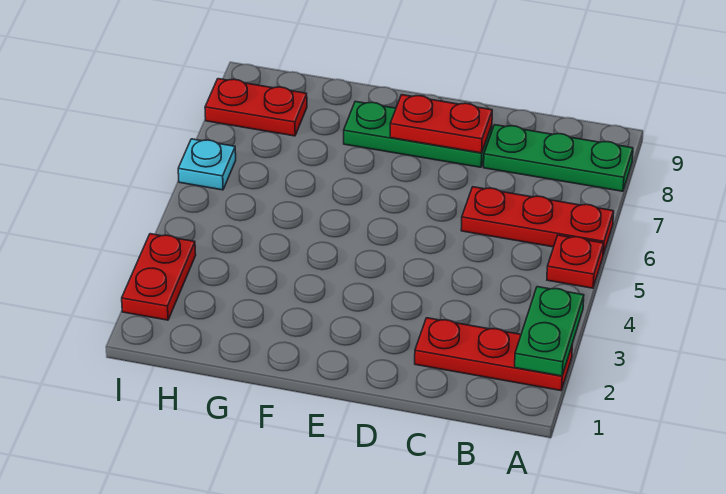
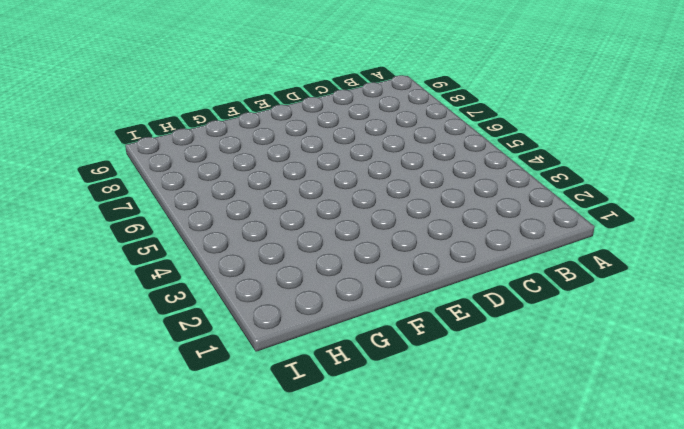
none -> red plate A2:C2 level 1
none -> red plate A5 level 1

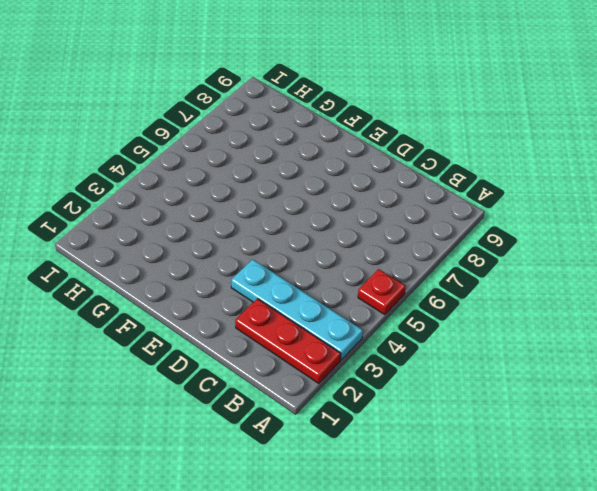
cyan plate A3:D3 level 1 -> none
none -> red plate A6:C6 level 1
none -> green plate A8:C8 level 1

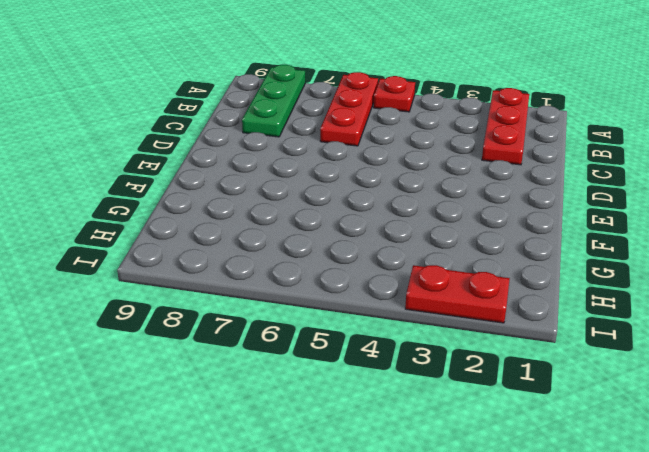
none -> green plate D8:F8 level 1
none -> red plate H8:I8 level 1

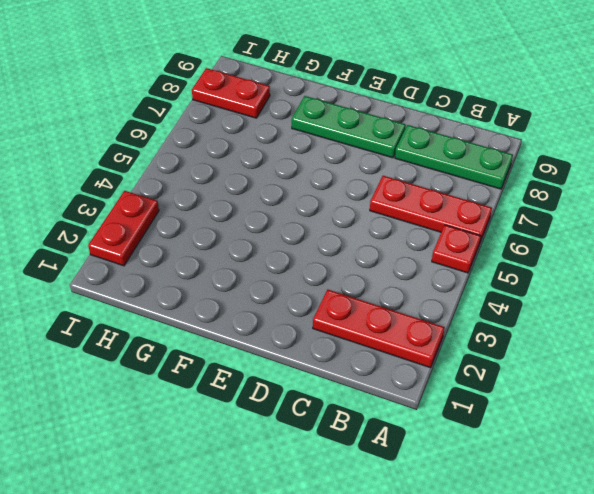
none -> cyan plate I6 level 1
none -> green plate A2:A3 level 2

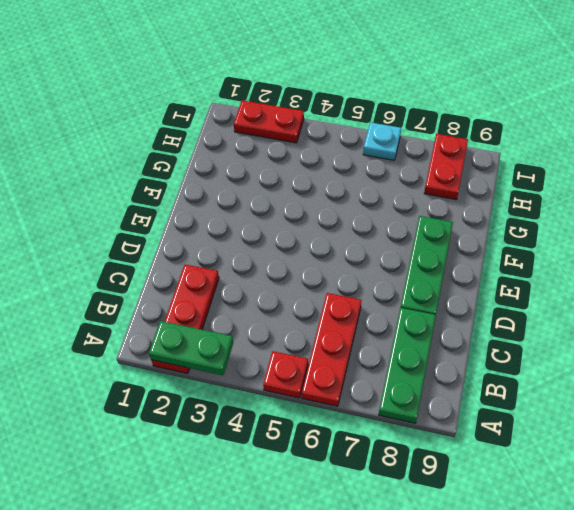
none -> red plate D8:E8 level 2

